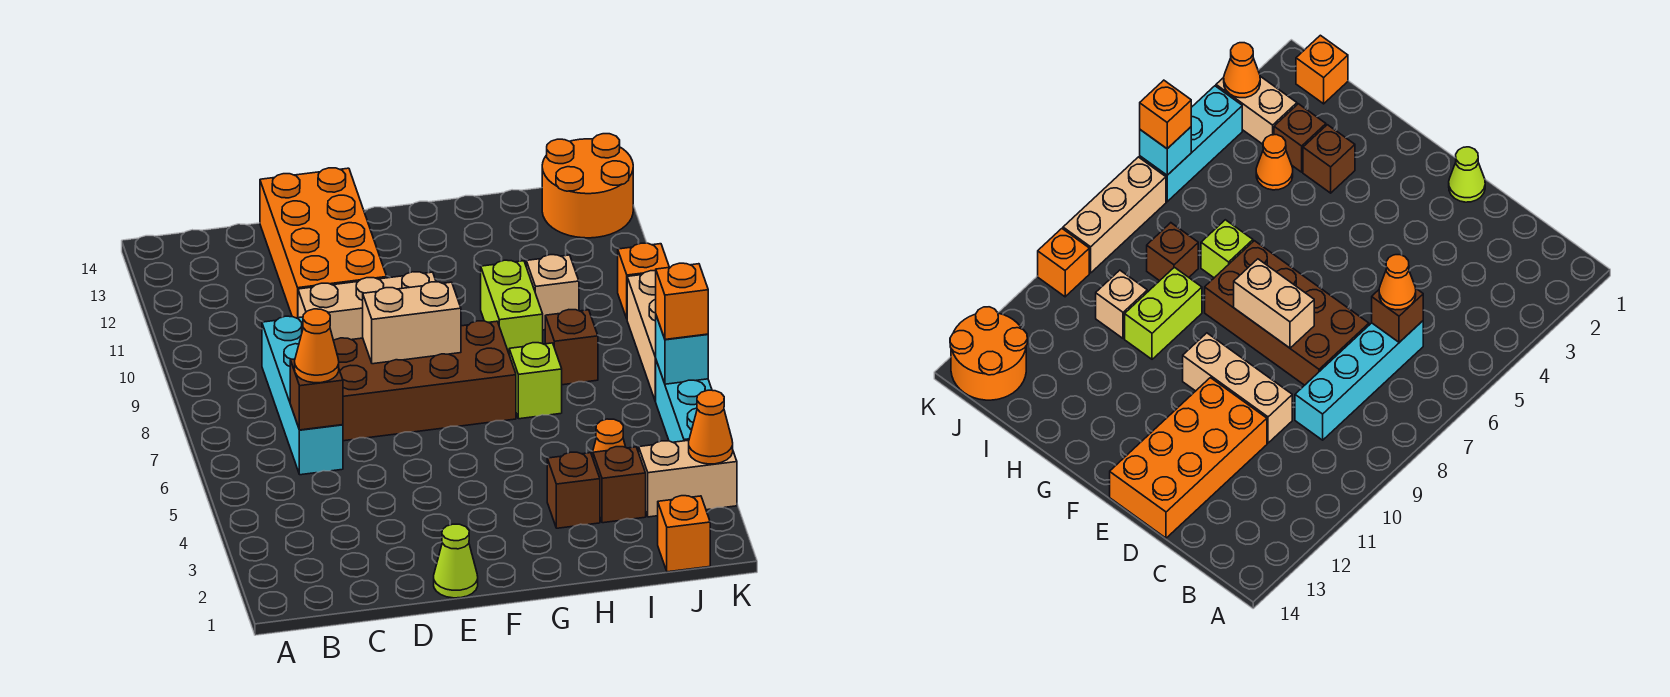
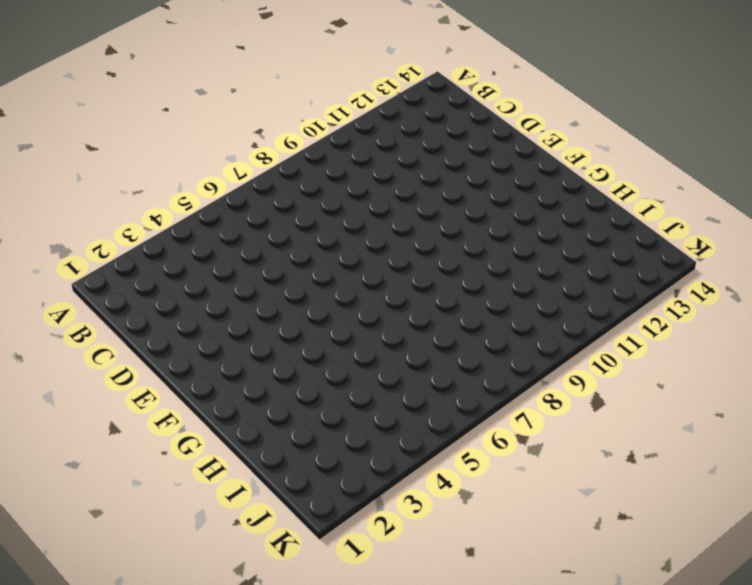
none -> cyan brick C6:C9 level 1
none -> brown brick D7:G8 level 1
none -> tan brick D10:F10 level 1

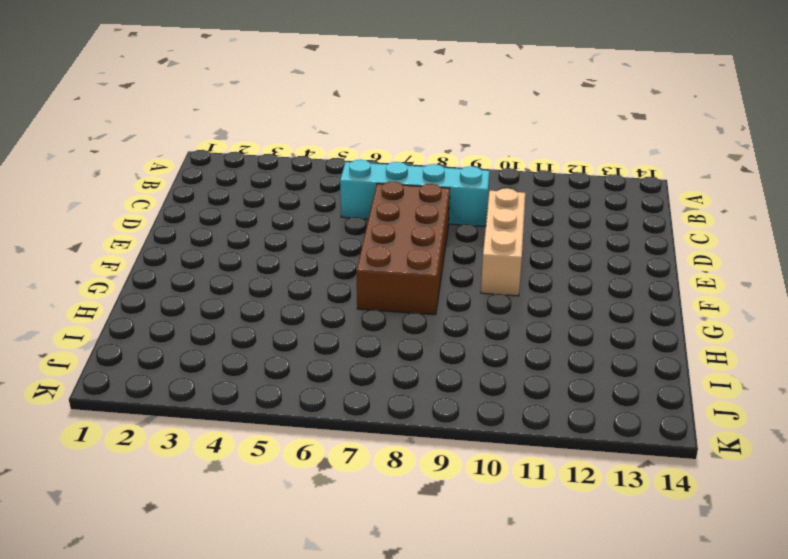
none -> orange brick D11:E14 level 1
none -> lime cone E1 level 1
none -> brown brick H3 level 1

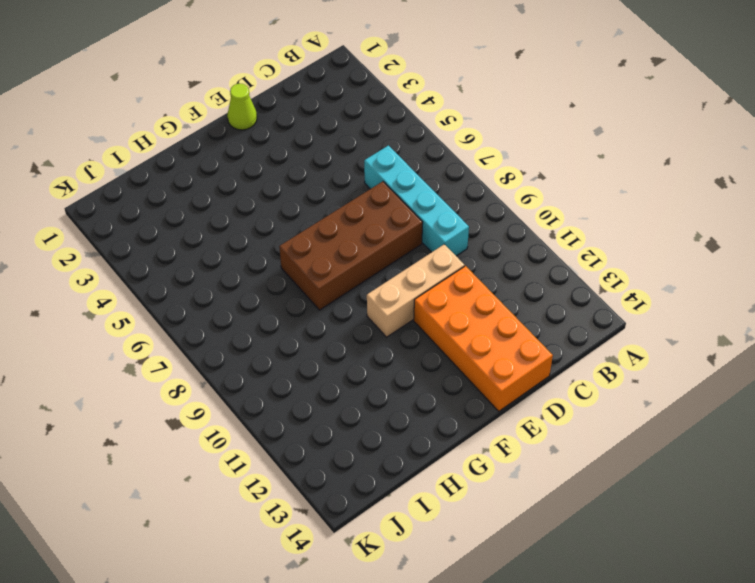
none -> brown brick H3 level 1
none -> lime brick H7 level 1
none -> lime brick H9:H10 level 1

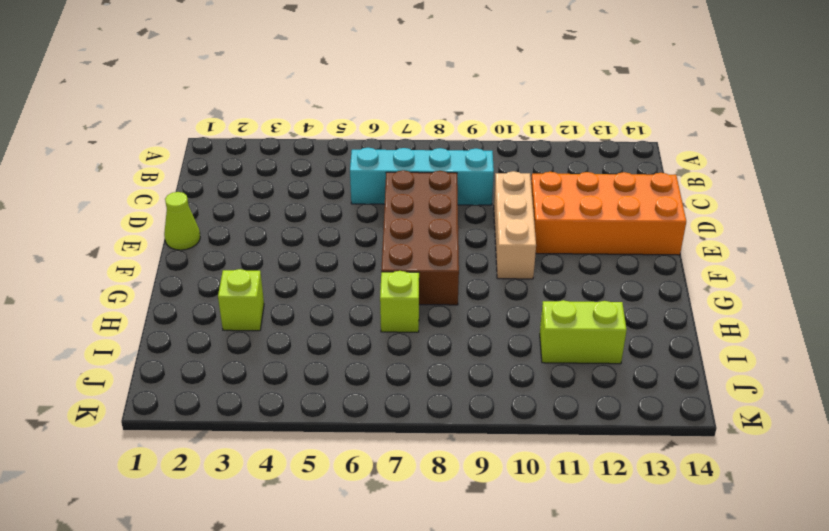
lime brick H3 level 1 -> brown brick H3 level 1
lime brick I11:I12 level 1 -> lime brick H9:H10 level 1
none -> brown brick I3 level 1
none -> orange cone I4 level 1
none -> brown brick I8 level 1

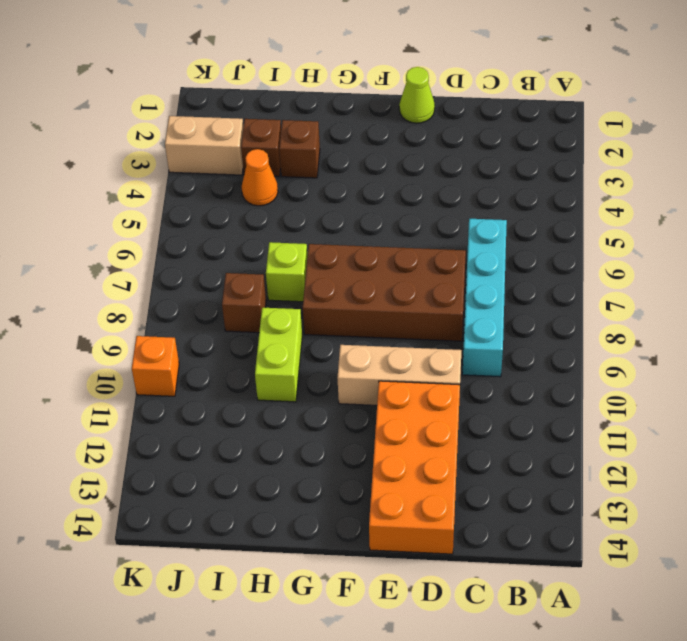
none -> tan brick I10 level 1
none -> orange brick J1 level 1
none -> orange round brick J13:K14 level 1

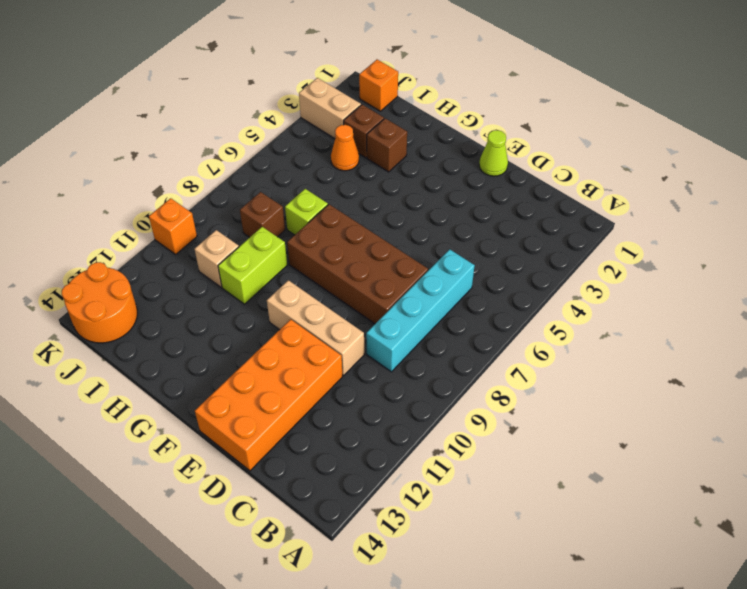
none -> cyan brick K4:K6 level 1
none -> tan brick K7:K9 level 1
none -> brown brick C6 level 2

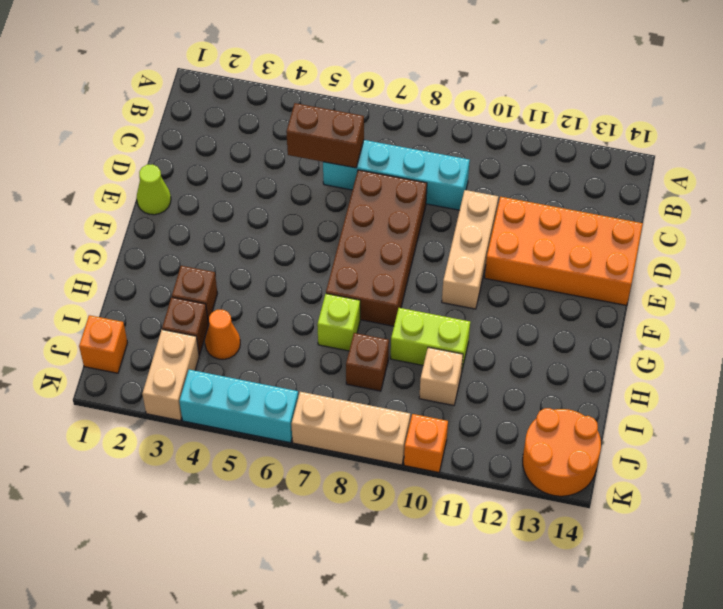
brown brick C5:C6 level 2 -> brown brick C6 level 2
none -> tan brick E8:F8 level 2
none -> orange cone K3 level 2
none -> cyan brick K6 level 2

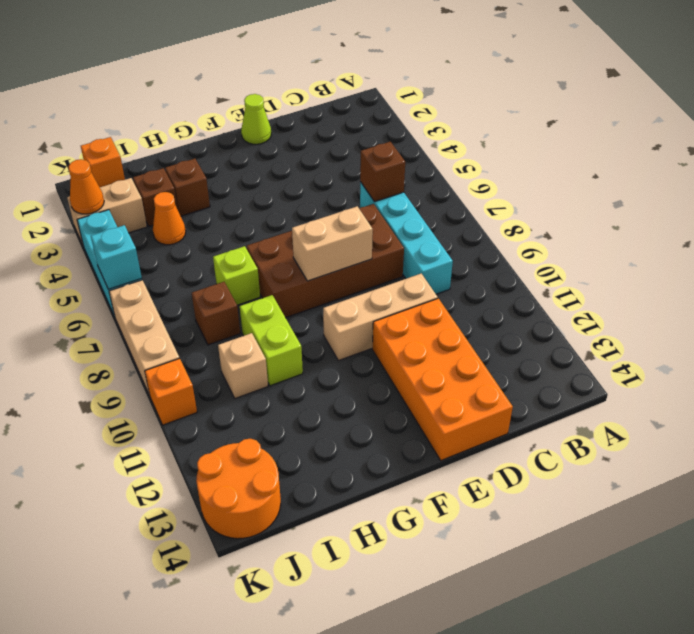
none -> orange cone C6 level 3
none -> orange brick K6 level 3

